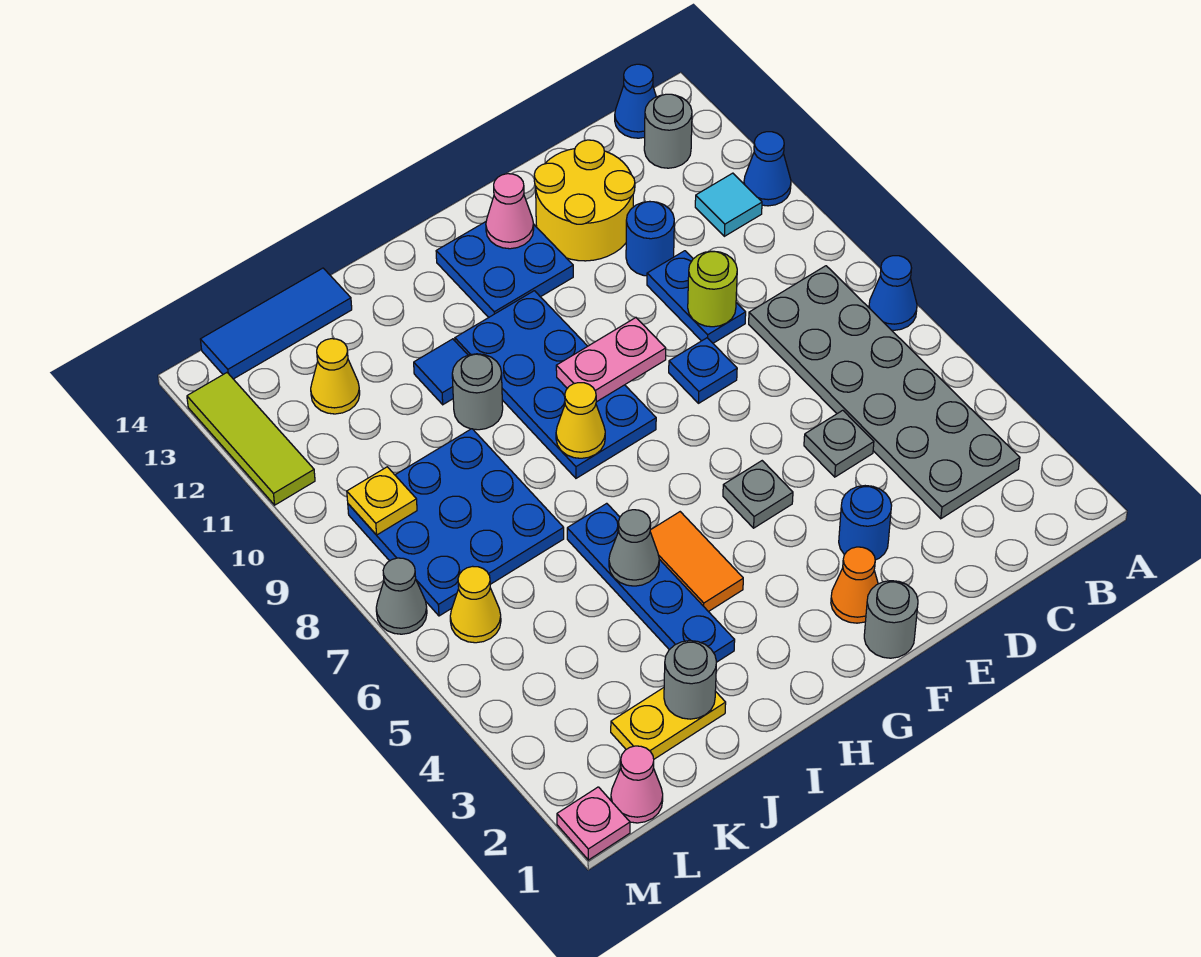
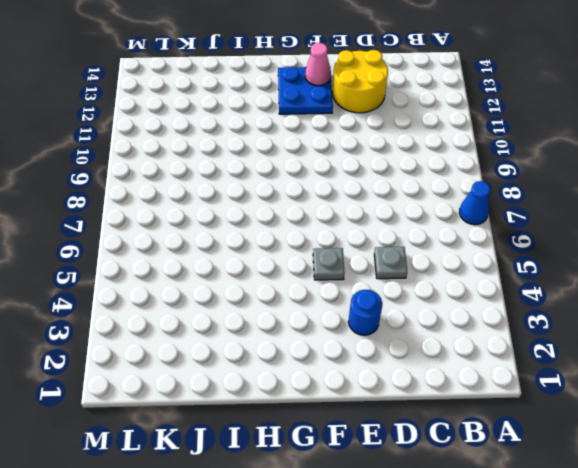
none -> blue cone A11 level 1
none -> grey plate B3:C8 level 1
none -> cyan tile B11 level 1
none -> grey round brick B13 level 1

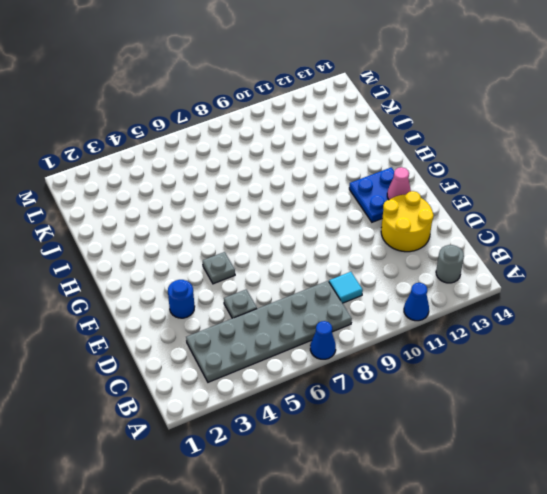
cyan tile C9 level 1 -> cyan tile B11 level 1
none -> blue cone B14 level 1
none -> blue plate D9:D10 level 1
none -> blue round brick D11 level 1
none -> blue plate E8 level 1

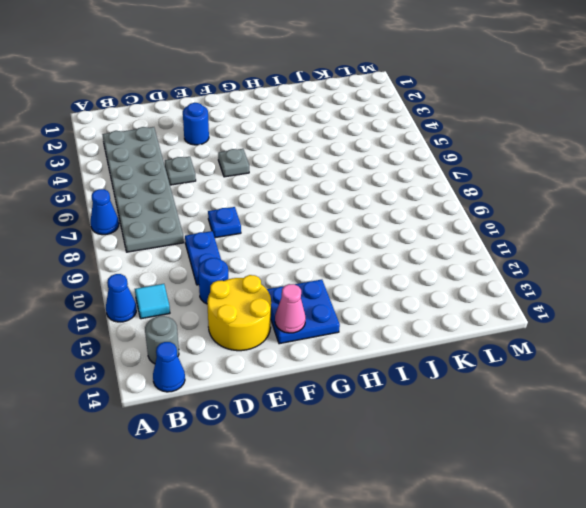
none -> grey round brick F1 level 1
none -> orange cone F2 level 1
none -> blue plate G8:H11 level 1
none -> orange tile H4:H5 level 1

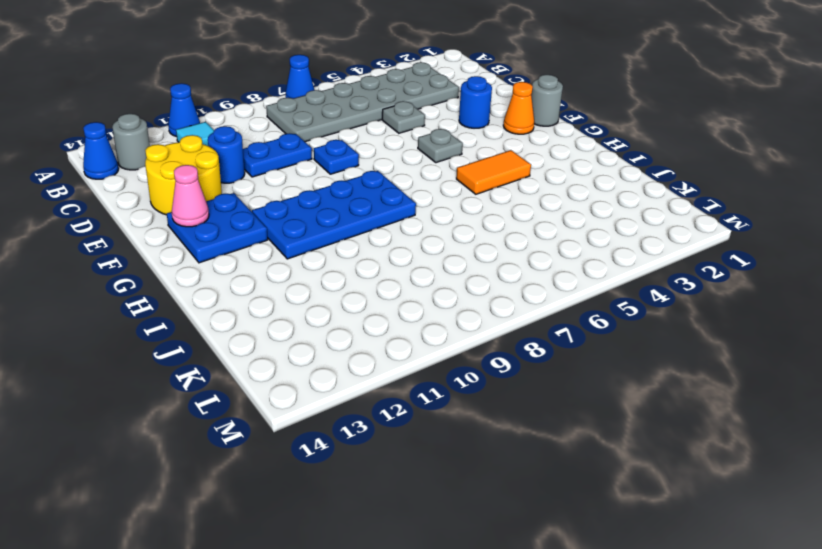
none -> blue plate I3:I6 level 1
none -> grey round brick I10 level 1
none -> blue tile I11 level 1
none -> yellow plate J2:K2 level 1

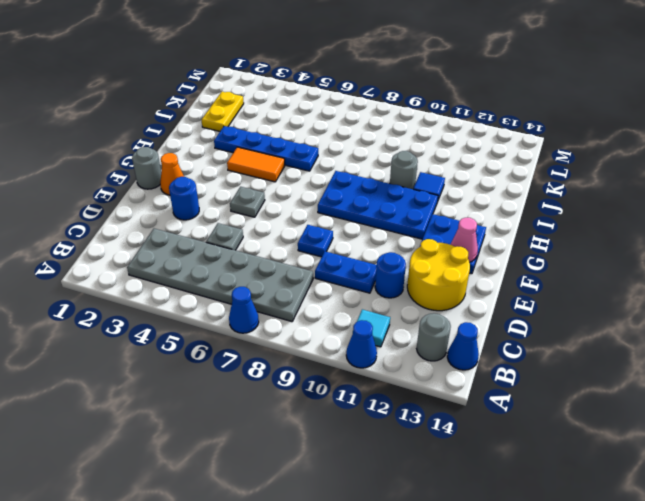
none -> blue plate J7:L9 level 1
none -> blue tile J14:L14 level 1
none -> yellow cone K12 level 1
none -> pink cone L1 level 1

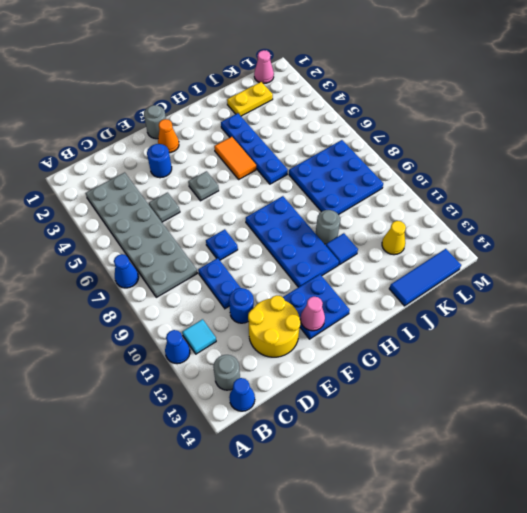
none -> yellow cone L6 level 1
none -> pink plate M1 level 1
none -> grey cone M7 level 1
none -> lime tile M11:M13 level 1

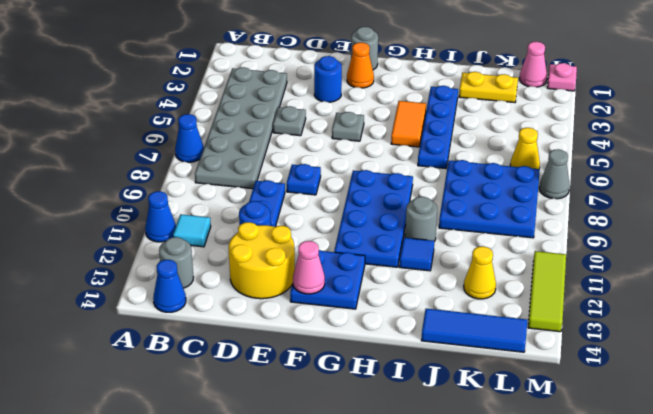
none -> lime round brick D9 level 2
none -> pink plate F9:G9 level 2
none -> yellow cone H8 level 2
none -> grey cone I5 level 2

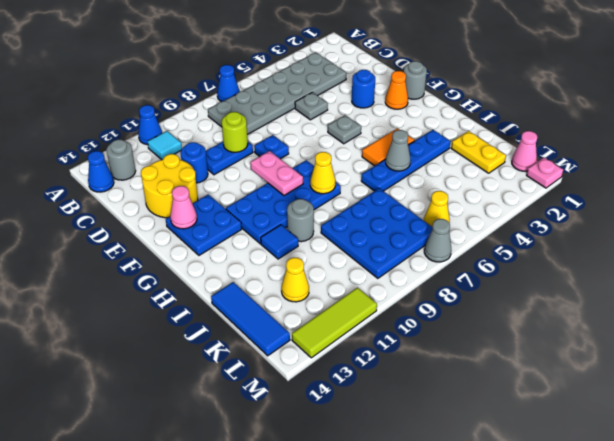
none -> grey round brick J2 level 2
none -> yellow plate L9 level 2

